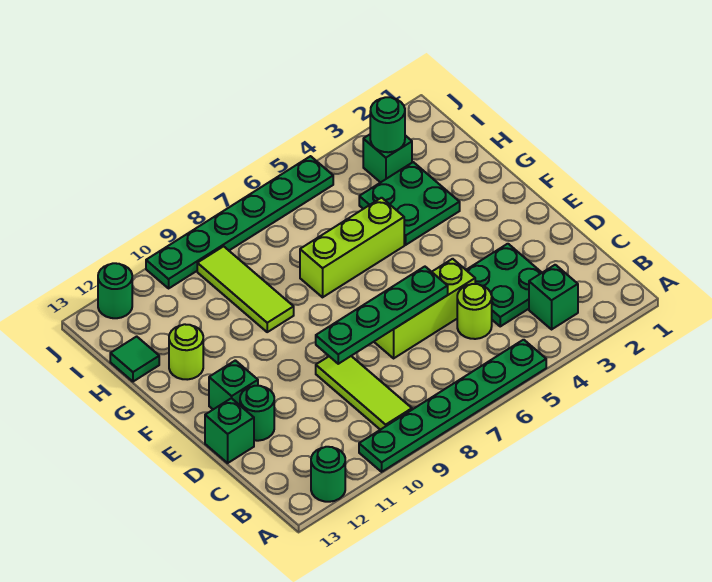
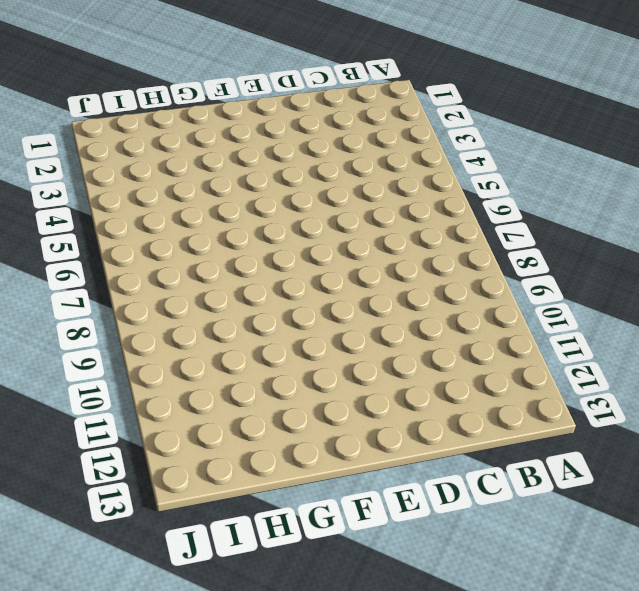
none -> green plate A5:A10 level 1
none -> green round brick A12 level 1
none -> green brick B3 level 1

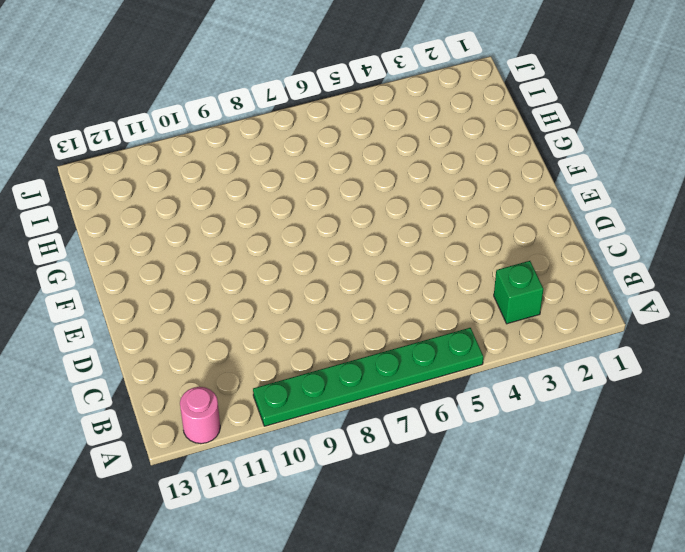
pink round brick A12 level 1 -> green round brick A12 level 1
none -> lime tile B9:D9 level 1
none -> green plate C3:D4 level 1
none -> lime round brick C5 level 1

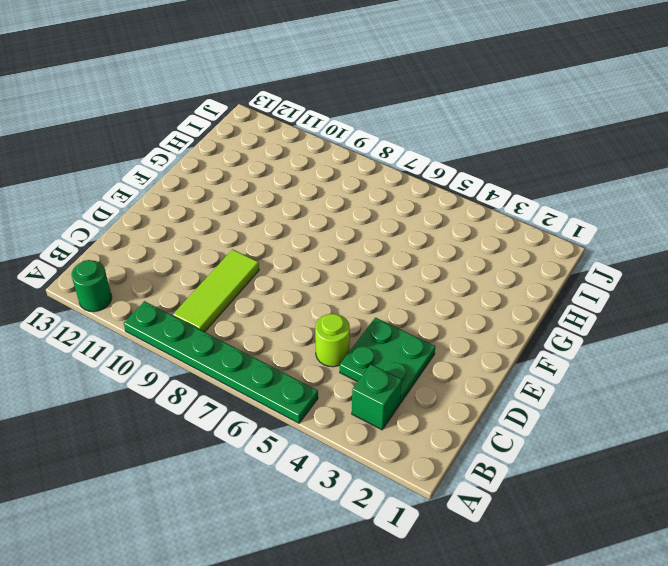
none -> lime brick D5:D7 level 1
none -> green round brick D12 level 1
none -> green brick D13 level 1

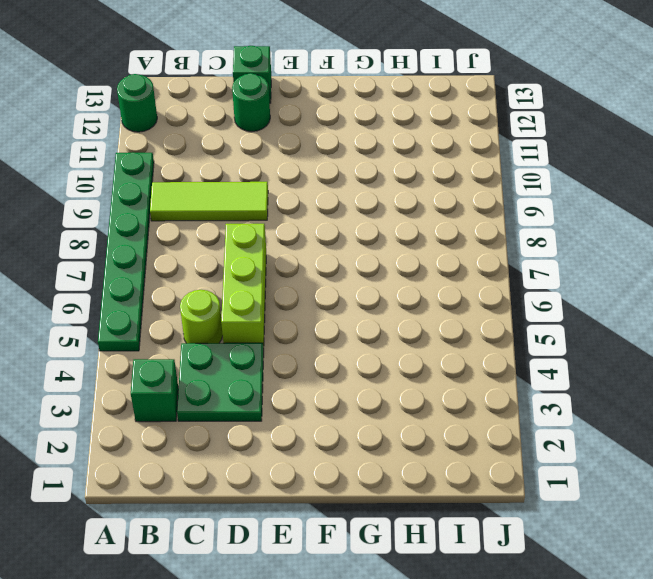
none -> green brick E12 level 1
none -> green plate G3:H4 level 1
none -> lime brick G5:G7 level 1

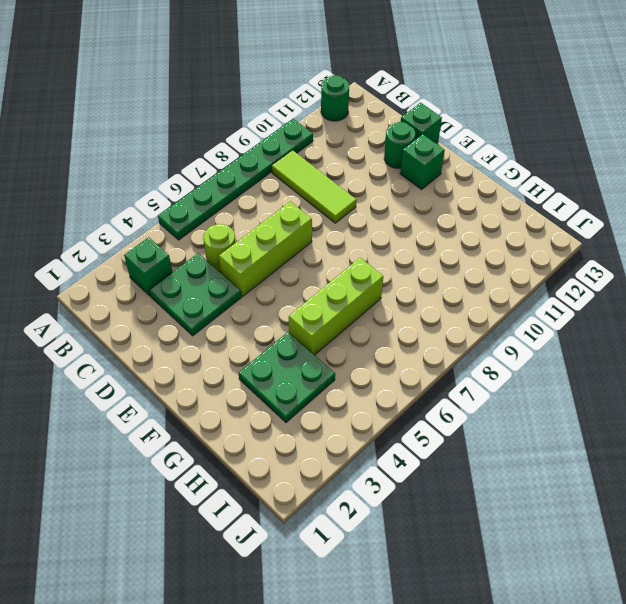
none -> lime tile G9:I9 level 1
none -> lime round brick G12 level 1
none -> green tile H13 level 1

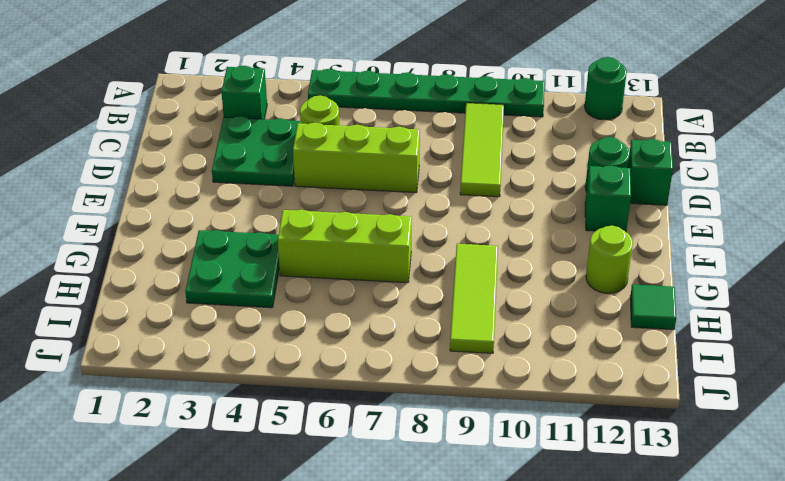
none -> green brick I3 level 1
none -> green plate J5:J10 level 1
none -> green round brick J12 level 1

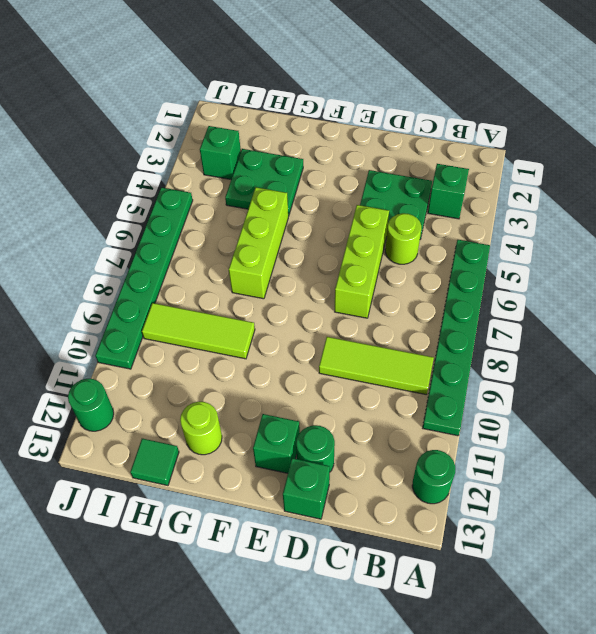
none -> green plate D6:D9 level 2
none -> green round brick I3 level 2

